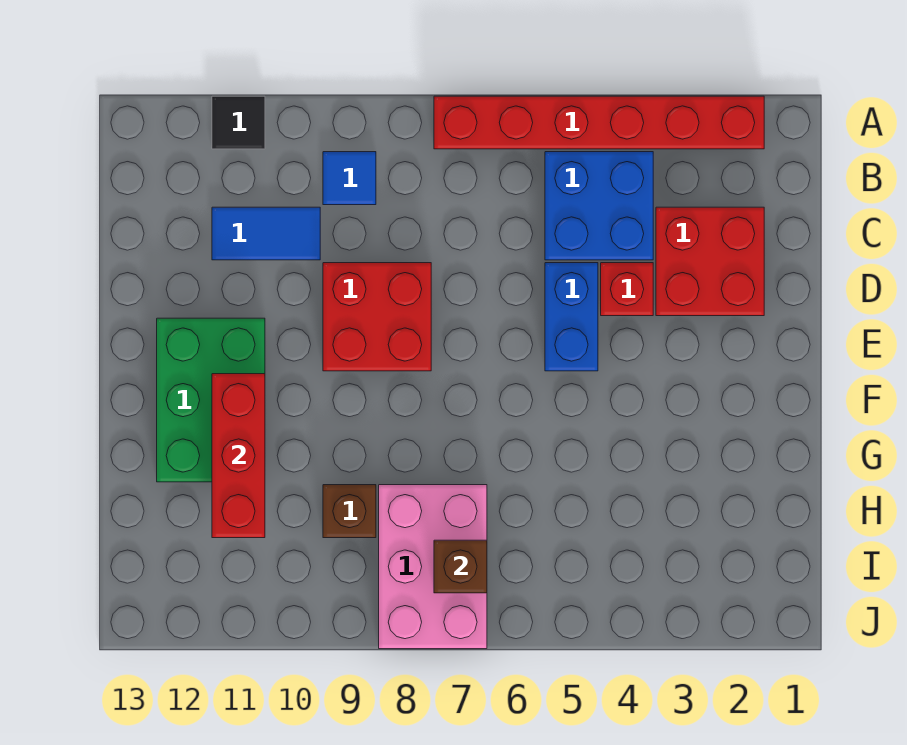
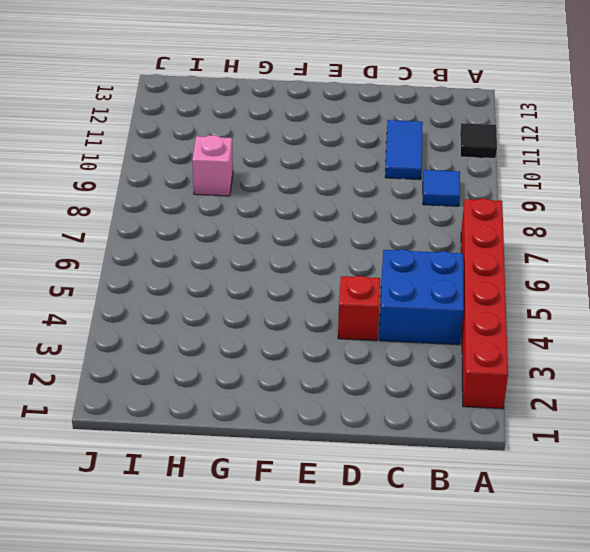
pink brick H9 level 1 -> brown brick H9 level 1
none -> red brick C2:D3 level 1
none -> blue brick D5:E5 level 1
none -> red brick D8:E9 level 1

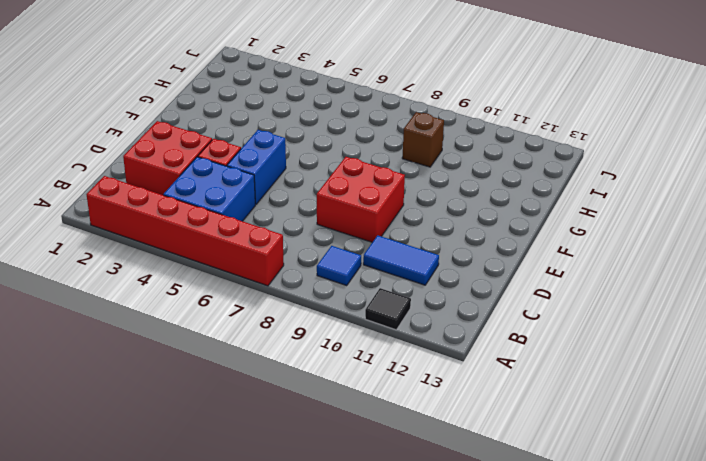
none -> green brick E11:G12 level 1
none -> pink brick H7:J8 level 1
none -> red brick F11:H11 level 2

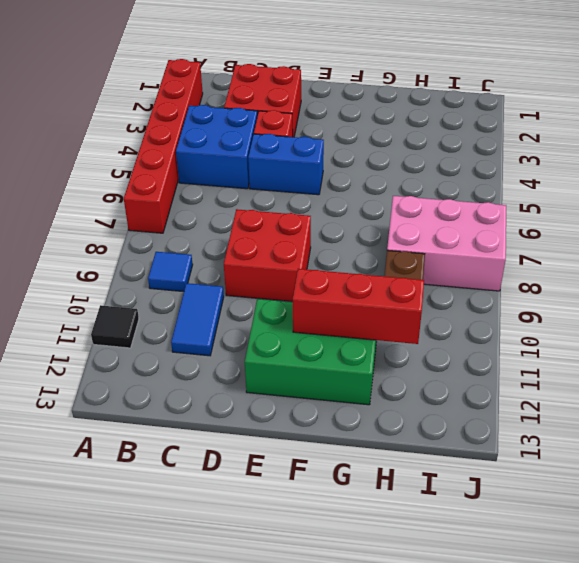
none -> brown brick I7 level 2

